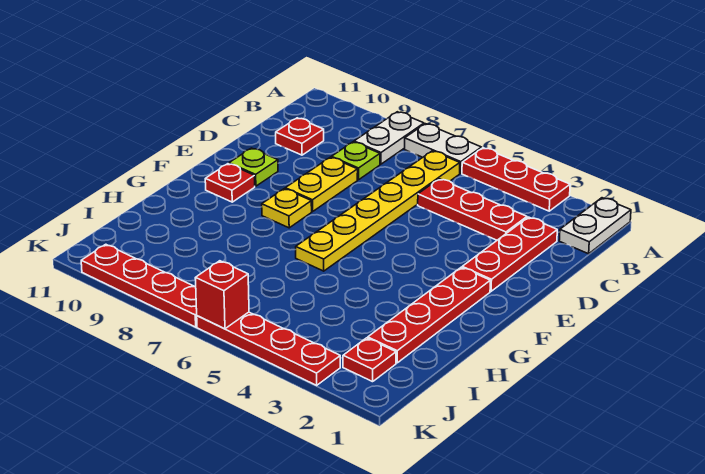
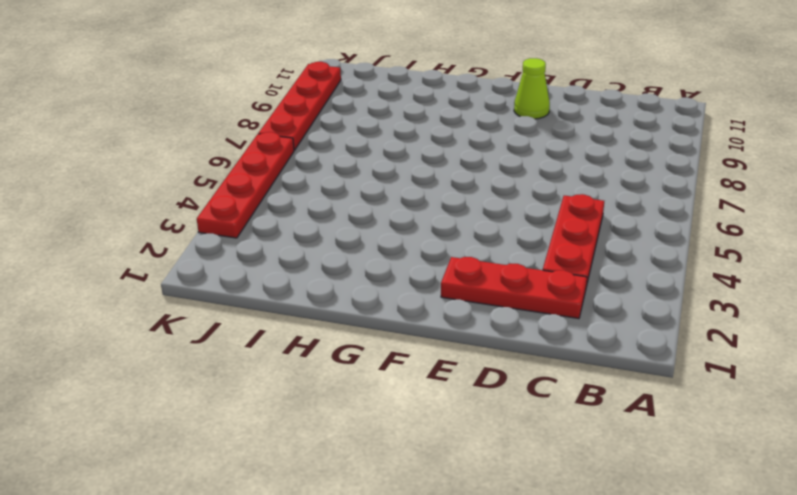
lime cone E10 level 1 -> lime plate E10 level 1
none -> white plate A1:B1 level 1
none -> red plate A3:A5 level 1
none -> white plate A6:A7 level 1

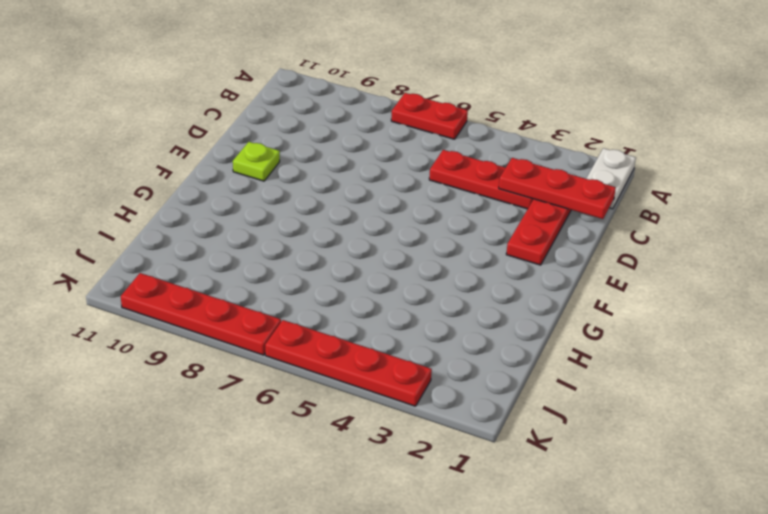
red plate A6:A7 level 1 -> white plate A6:A7 level 1
red plate C1:C3 level 2 -> red plate A3:A5 level 1
none -> white plate A8:B8 level 1
none -> yellow plate B6:G6 level 1
none -> lime plate C8 level 1

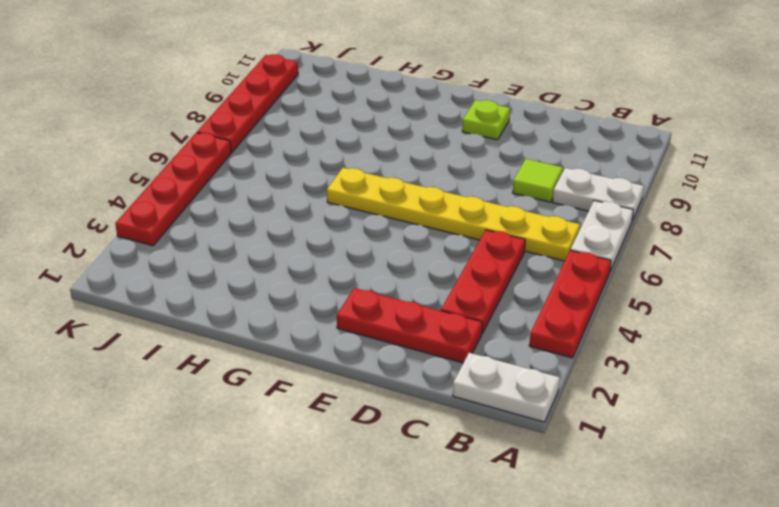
lime tile C8 level 1 -> lime plate C8 level 1
none -> red plate C10 level 1
none -> yellow plate D8:E8 level 1
none -> red plate F2:I2 level 1

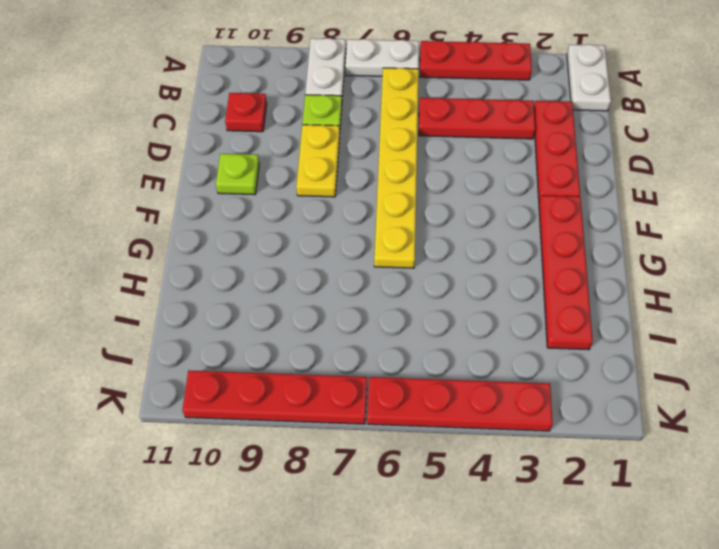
none -> yellow plate F8 level 1
none -> red plate F10 level 1
none -> red plate J2 level 1

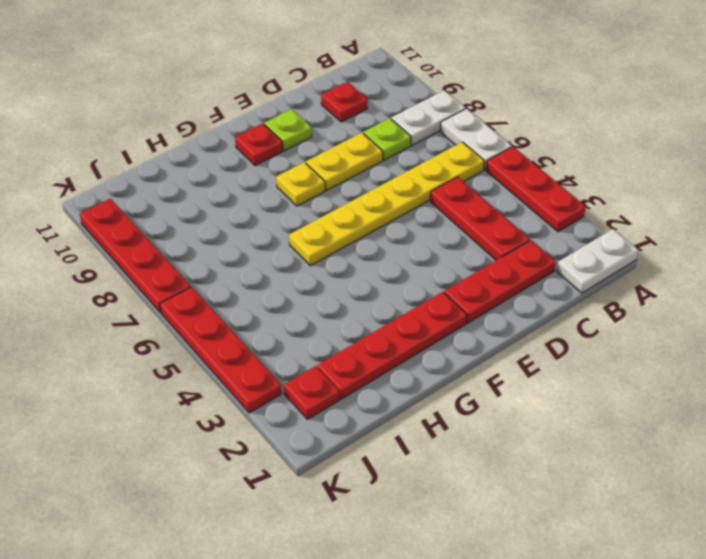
none -> red brick K6 level 2

